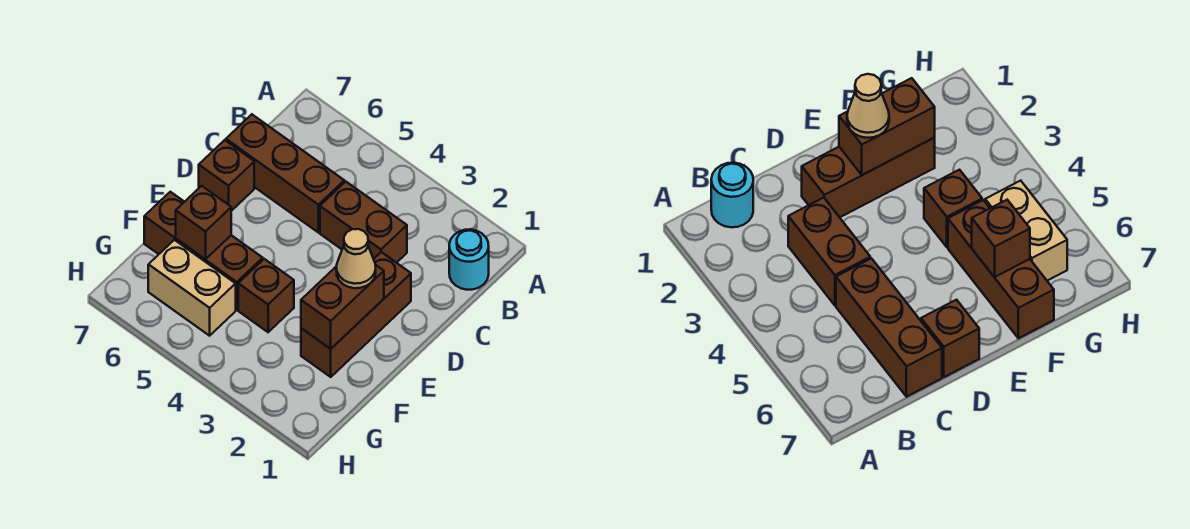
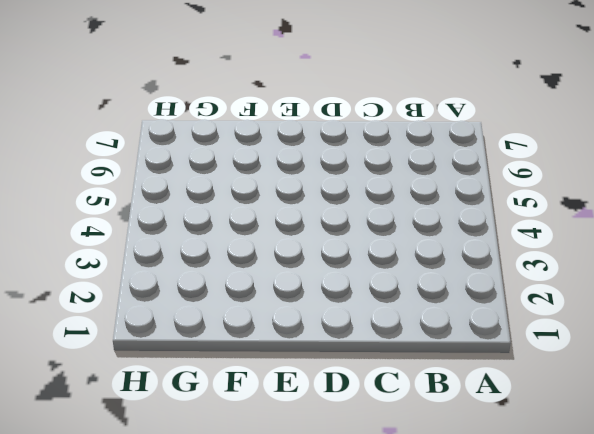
none -> cyan round brick B1 level 1
none -> brown brick C3:C4 level 1

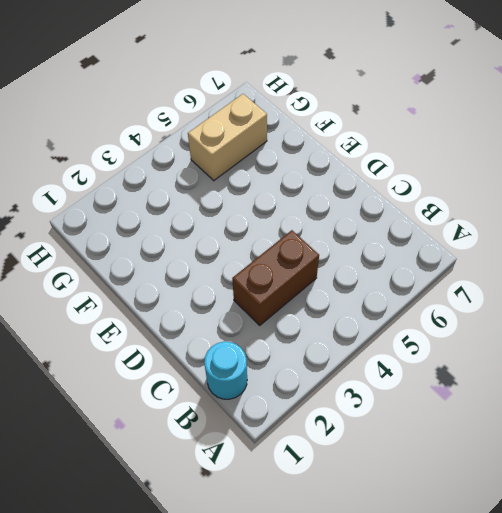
none -> brown brick C5:C7 level 1
none -> brown brick D2:F2 level 1

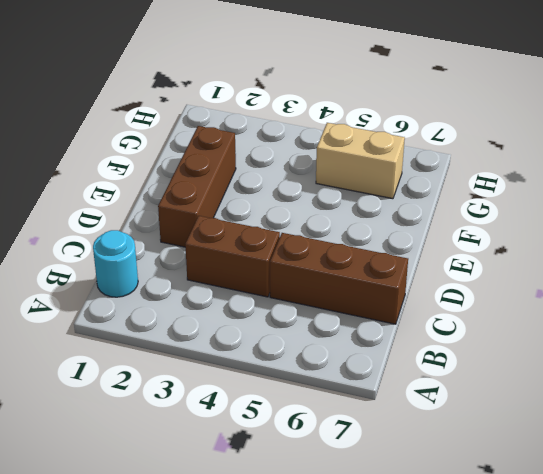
none -> brown brick D7 level 1
none -> brown brick F4 level 1

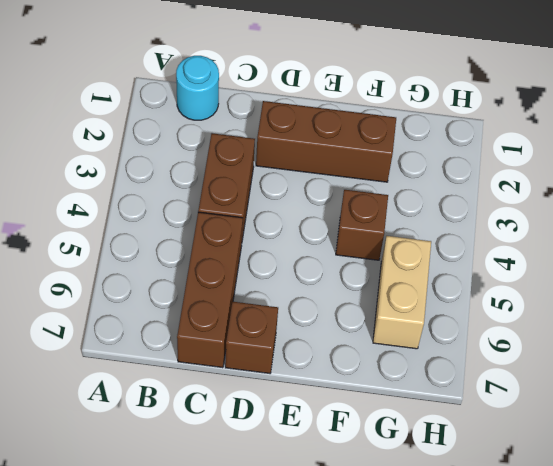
none -> brown brick F5:F7 level 1
none -> brown brick E2:F2 level 2

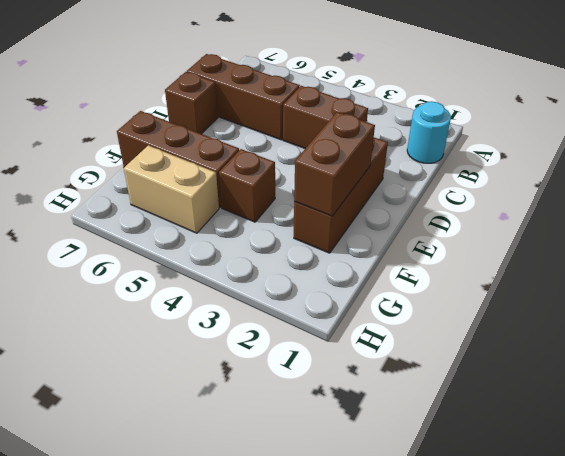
none -> brown brick F6 level 2
none -> tan cone E2 level 3

